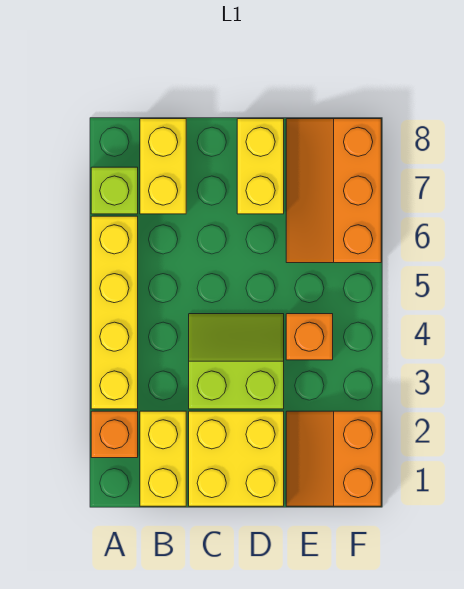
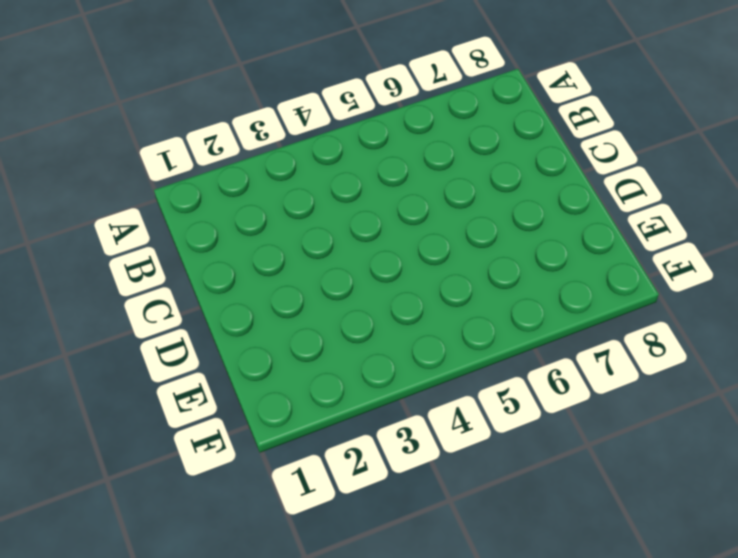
none -> orange brick A2 level 1
none -> yellow brick A3:A6 level 1

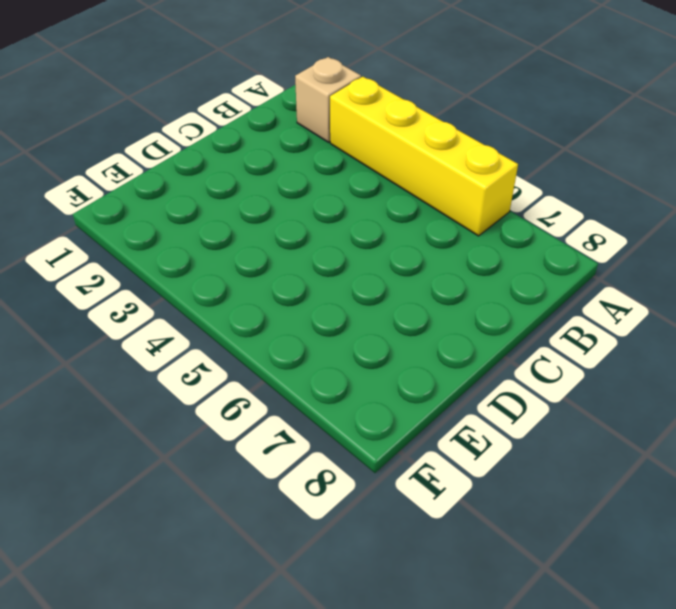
tan brick A2 level 1 -> orange brick A2 level 1
none -> lime brick A7 level 1
none -> yellow brick B1:B2 level 1

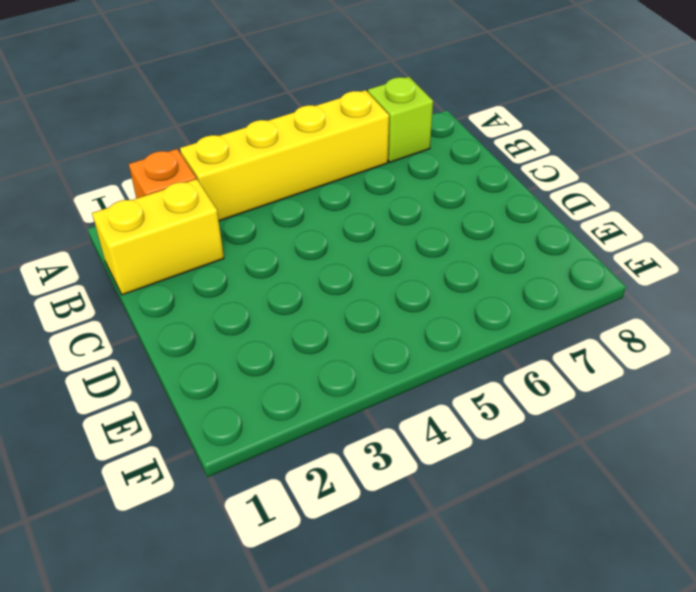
none -> yellow brick B7:B8 level 1
none -> yellow brick C1:D2 level 1

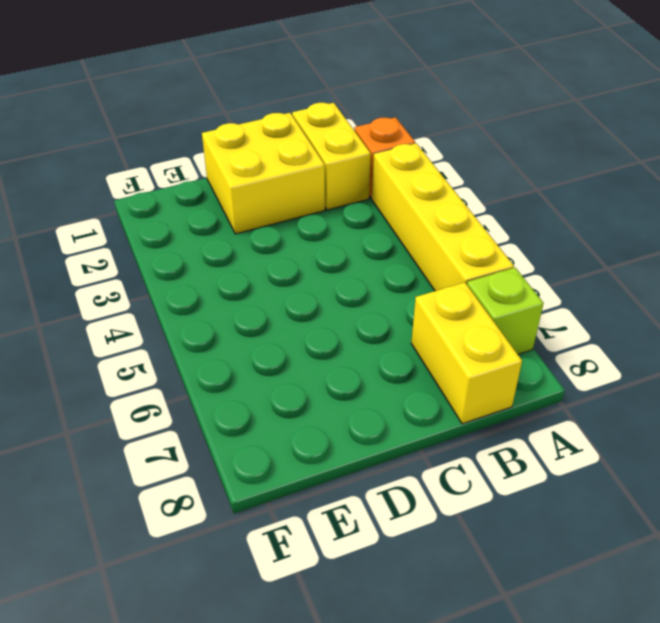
none -> lime slope C3:D4 level 1 top 3
none -> yellow brick D7:D8 level 1

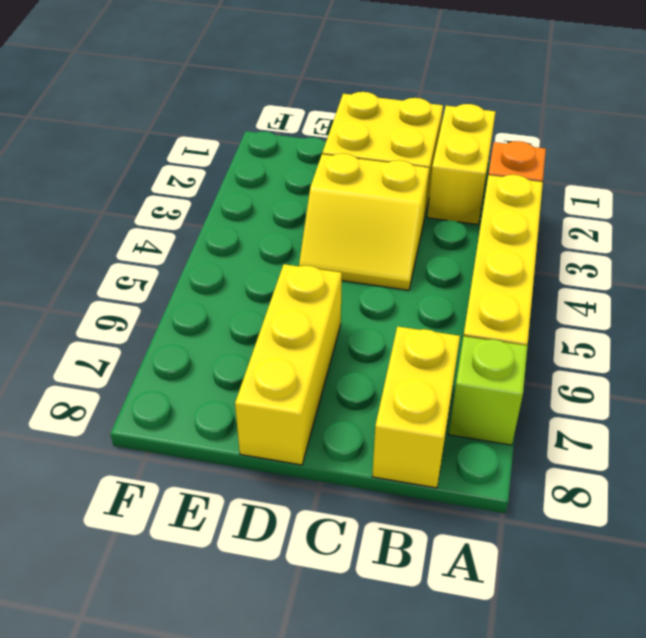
yellow slope C3:D4 level 1 top 3 -> lime slope C3:D4 level 1 top 3
yellow brick D6:D8 level 1 -> yellow brick D7:D8 level 1
none -> orange slope E1:F2 level 1 top F
none -> orange brick E4 level 1

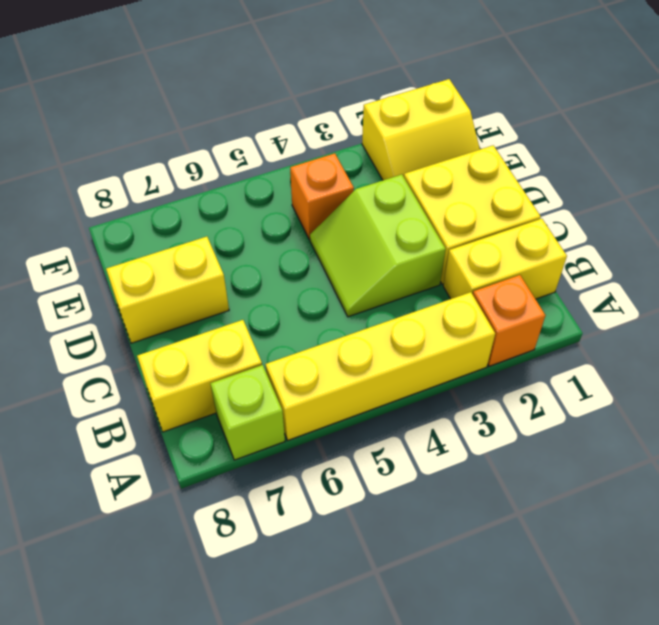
yellow slope E1:F2 level 1 top F -> orange slope E1:F2 level 1 top F
none -> orange slope E6:F8 level 1 top F

